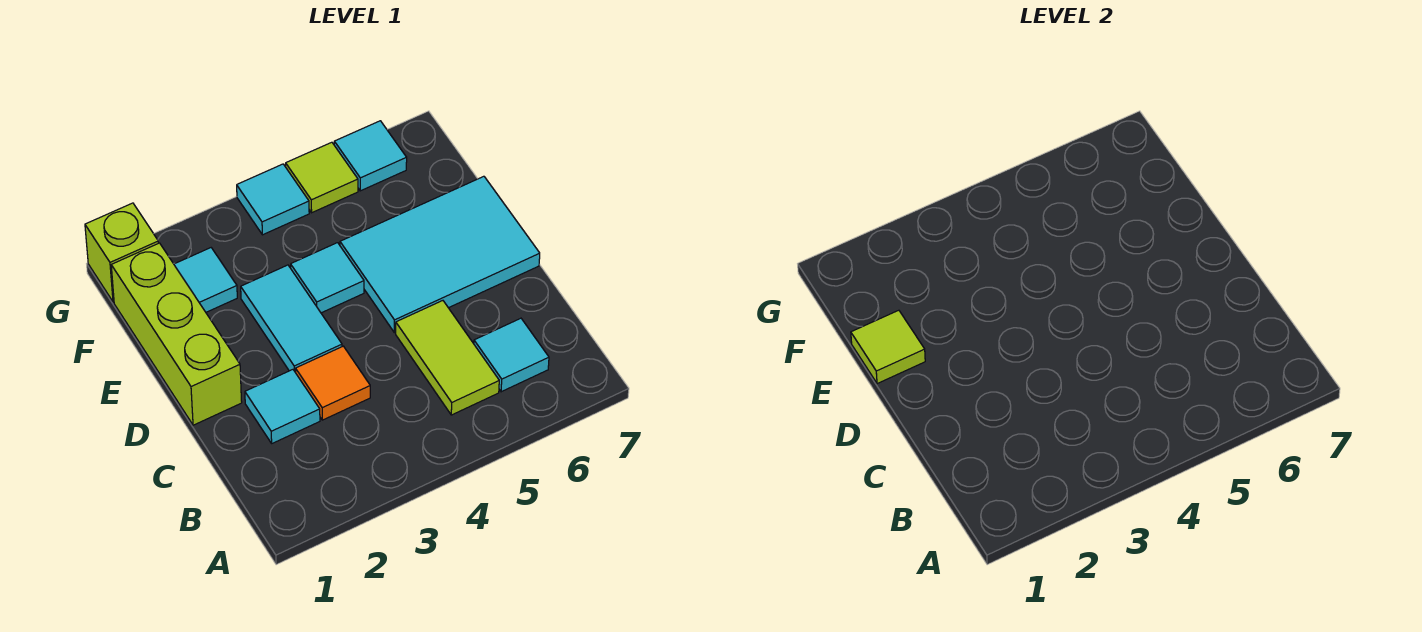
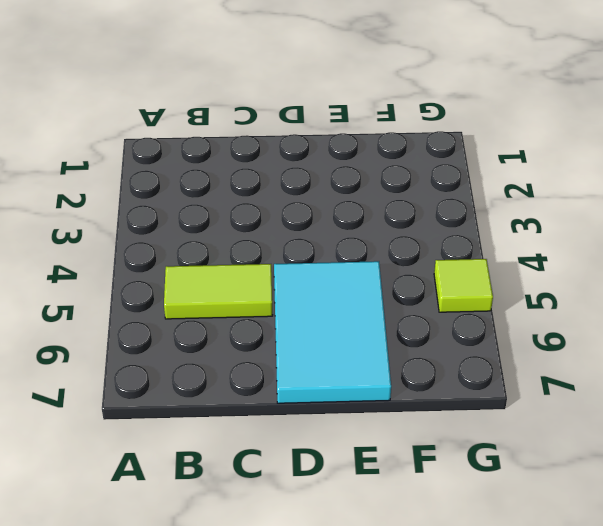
none -> cyan tile B6 level 1
none -> cyan tile C2 level 1
none -> orange tile C3 level 1

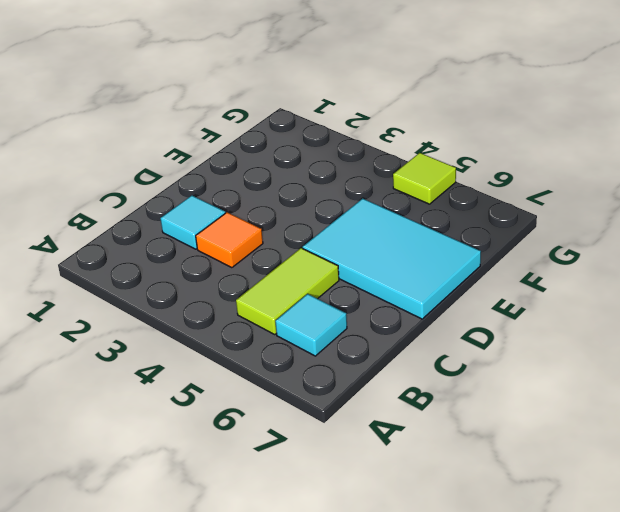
none -> lime brick D1:F1 level 1
none -> cyan tile D3:E3 level 1
none -> cyan tile E4 level 1

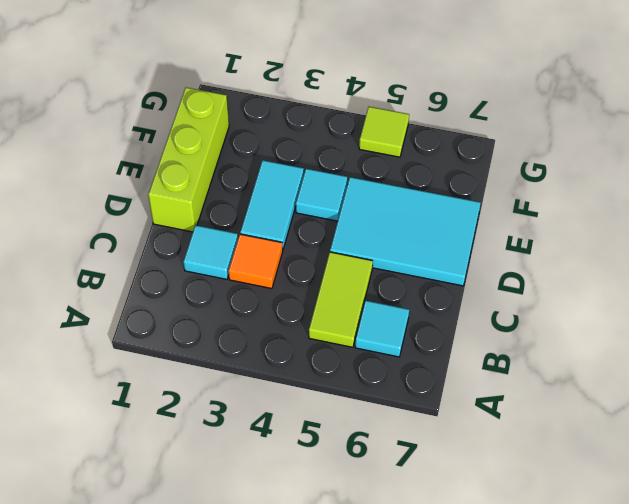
none -> cyan tile F2 level 1
none -> lime brick G1 level 1
none -> cyan tile G4 level 1

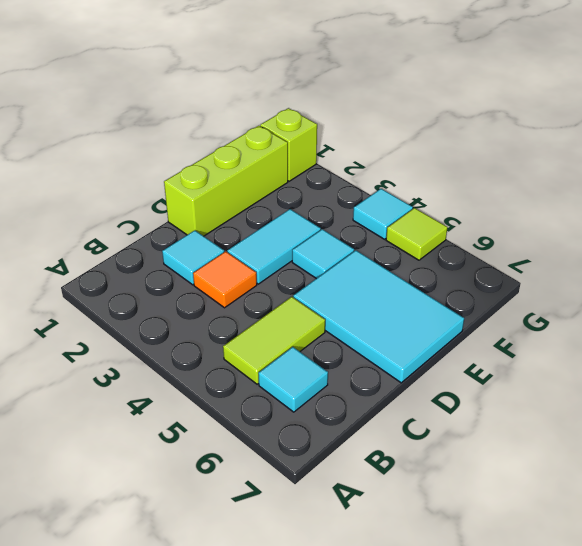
none -> cyan tile F2 level 1
none -> cyan tile G6 level 1
none -> lime tile E1 level 2

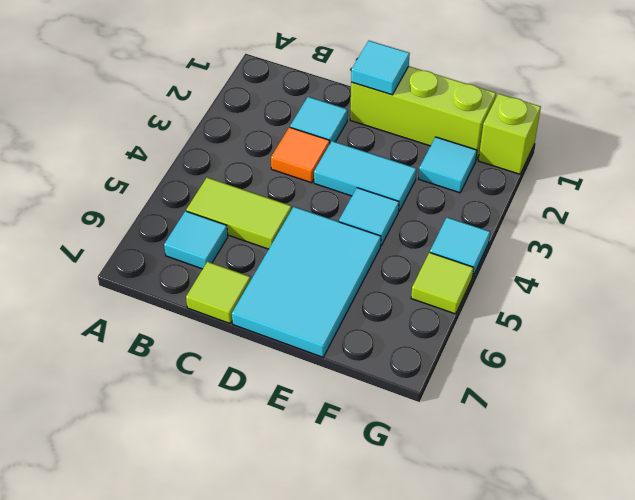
lime tile C7 level 1 -> lime tile E1 level 2
cyan tile D1 level 2 -> cyan tile G6 level 1

